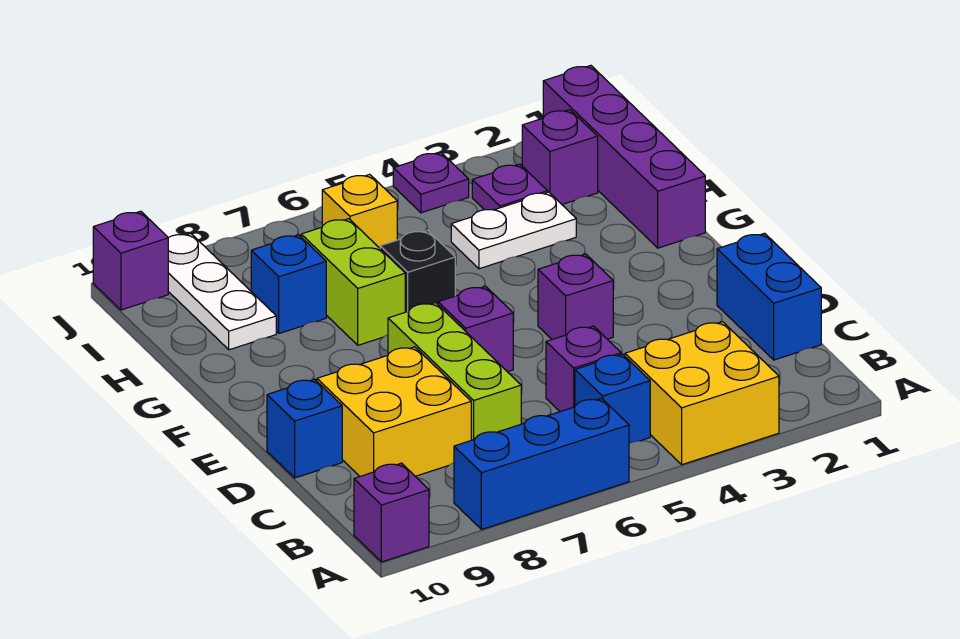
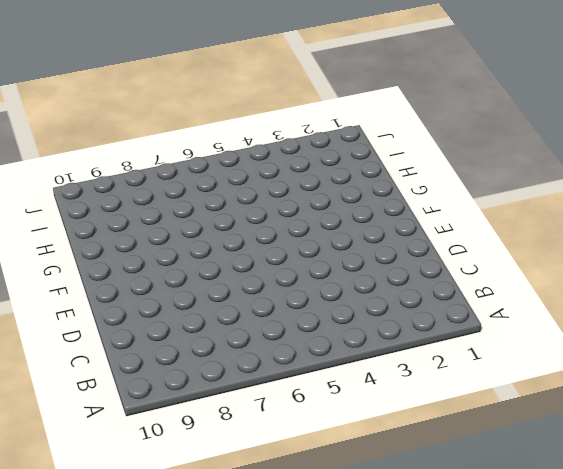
none -> yellow brick A3:B4 level 1
none -> blue brick A6:A8 level 1
none -> purple brick A10 level 1

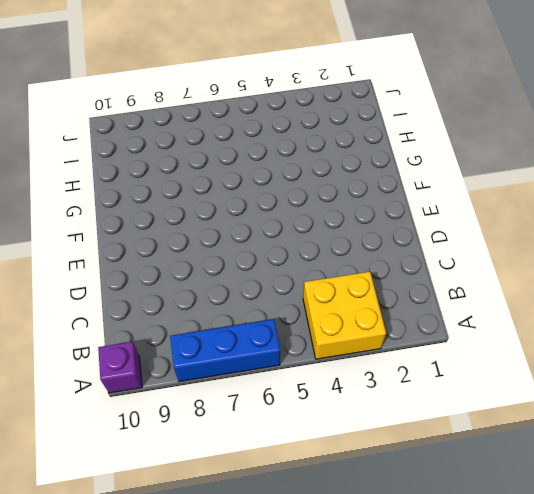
none -> blue brick B5 level 1
none -> blue brick C1:D1 level 1
none -> purple brick C5 level 1

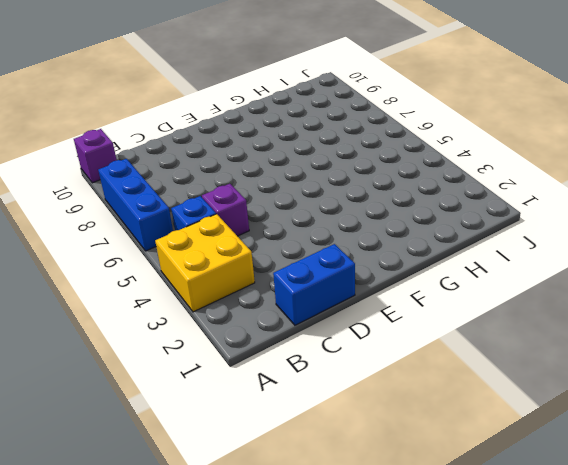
none -> lime brick C7:E7 level 1
none -> yellow brick C8:D9 level 1
none -> blue brick D10 level 1

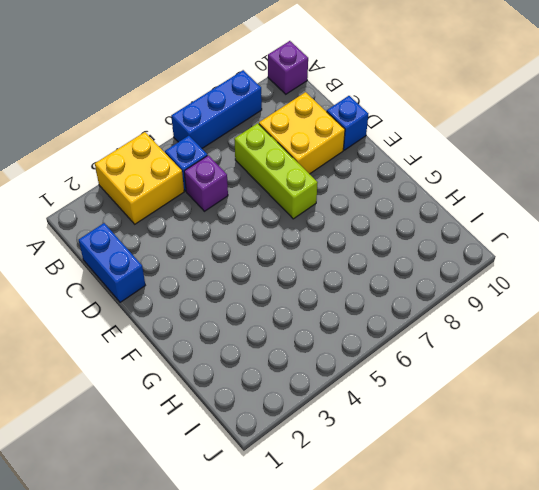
none -> purple brick E4 level 1
none -> purple brick E6 level 1
none -> purple brick G1:J1 level 1

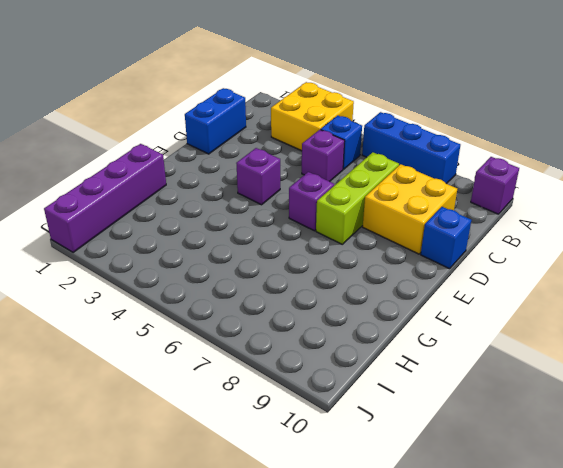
none -> black brick G6 level 1
none -> lime brick G7:H7 level 1
none -> white plate H3:H4 level 1

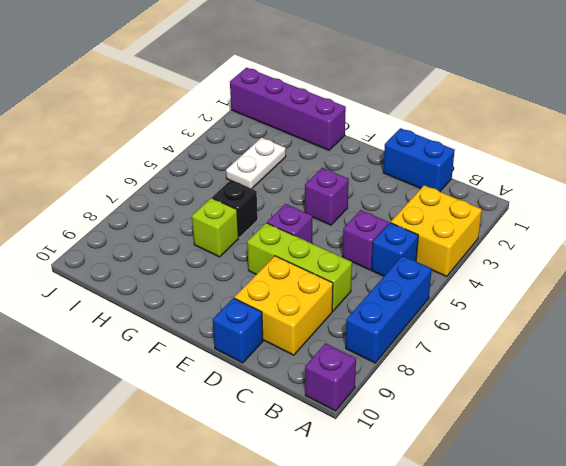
lime brick G7 level 1 -> lime brick G7:H7 level 1
none -> blue brick H8 level 1
none -> white plate H9:J9 level 1
none -> purple brick I2 level 1

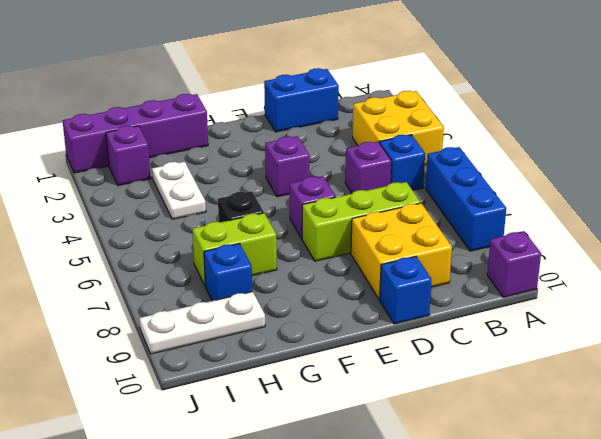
none -> purple plate I3 level 1
none -> yellow brick I6 level 1
none -> purple plate J4 level 1

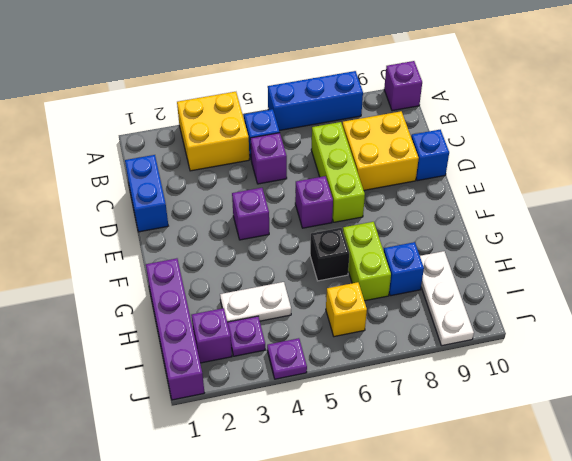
none -> purple brick J10 level 1

